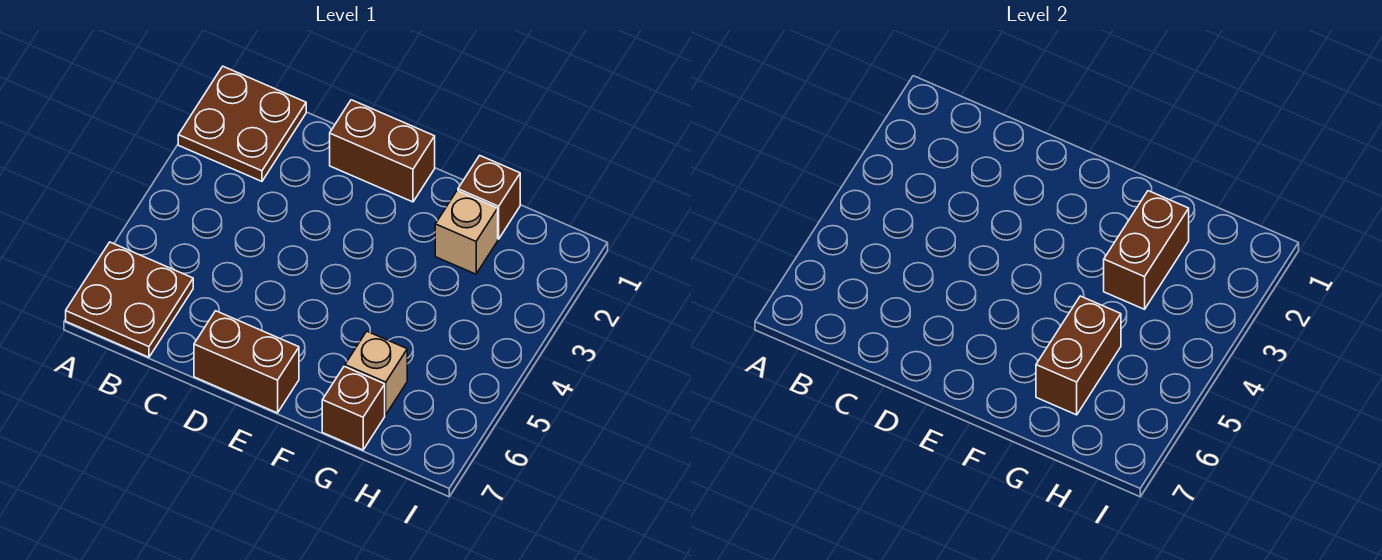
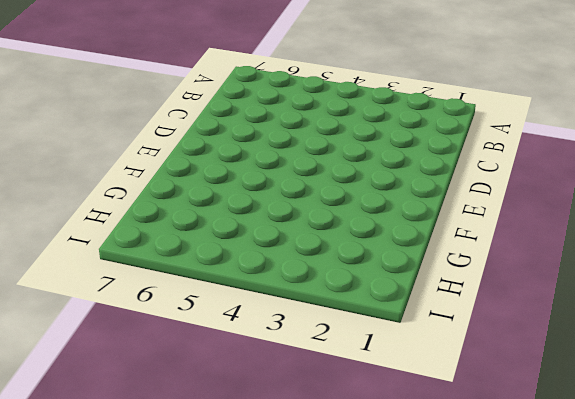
none -> brown plate A1:B2 level 1
none -> brown plate A6:B7 level 1

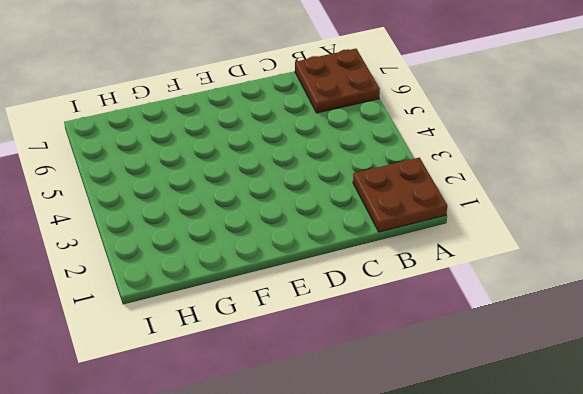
none -> brown brick D1:E1 level 1
none -> brown brick D7:E7 level 1

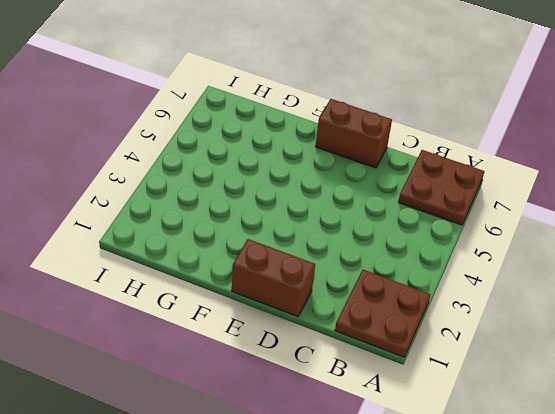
none -> brown brick G1 level 1
none -> tan brick G2 level 1

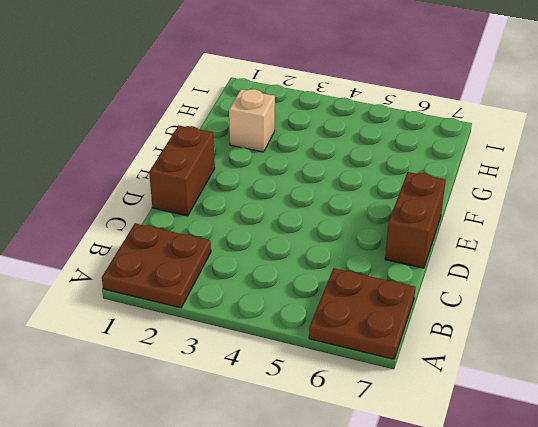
none -> brown brick G1 level 1
none -> tan brick G6 level 1

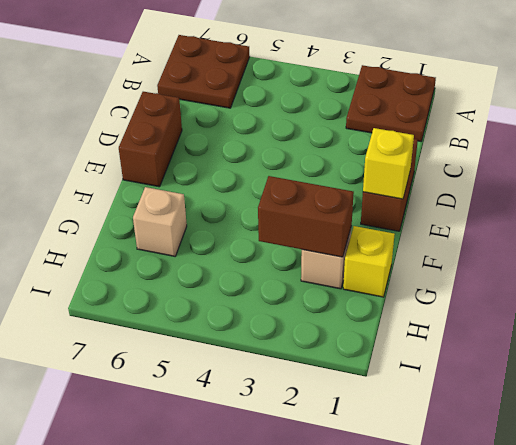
yellow brick E1 level 2 -> none
yellow brick G1 level 1 -> brown brick G1 level 1
none -> brown brick G7 level 1
none -> brown brick G5:G6 level 2

